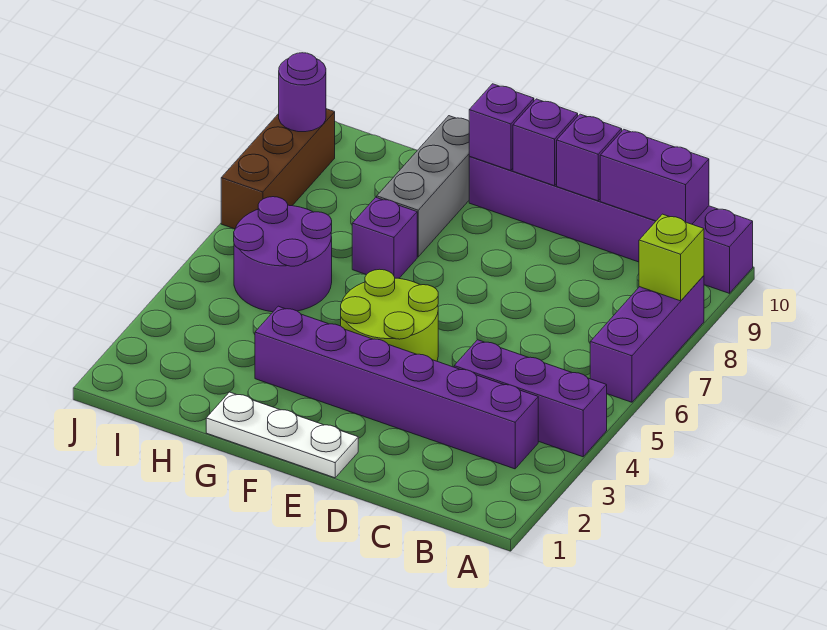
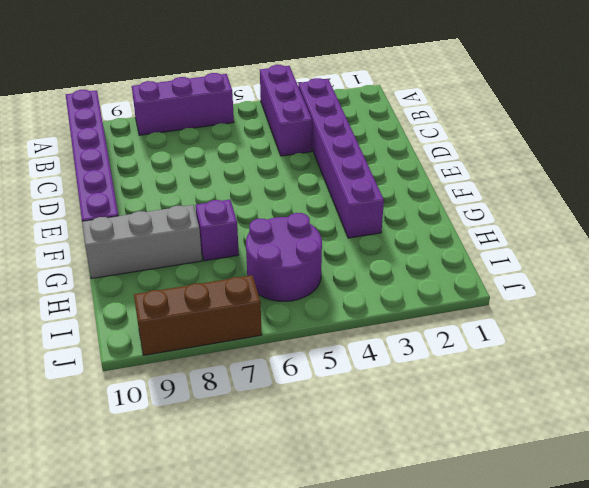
none -> white plate E1:G1 level 1
none -> lime round brick E4:F5 level 1
none -> lime brick A8 level 2

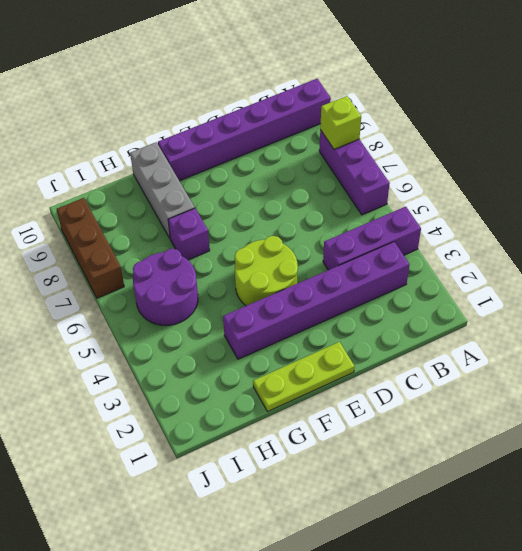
lime plate E1:G1 level 1 -> white plate E1:G1 level 1
none -> purple brick B10:C10 level 2
none -> purple brick D10 level 2
none -> purple brick E10 level 2

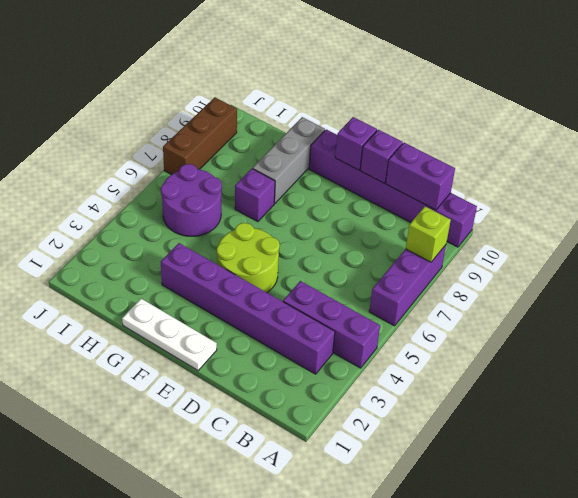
none -> purple brick F10 level 2
none -> purple round brick J9 level 2

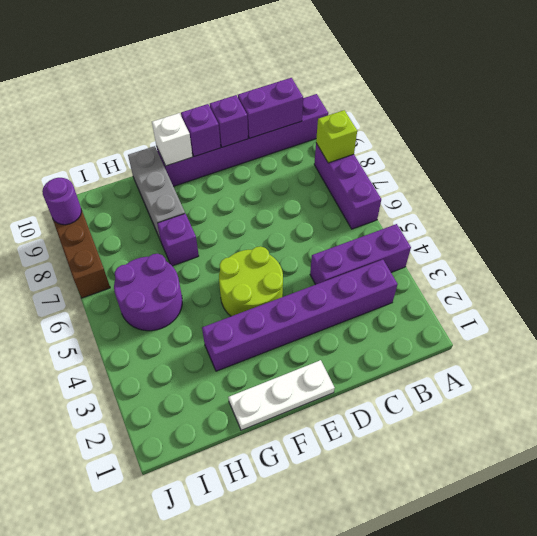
white brick F10 level 2 -> purple brick F10 level 2

